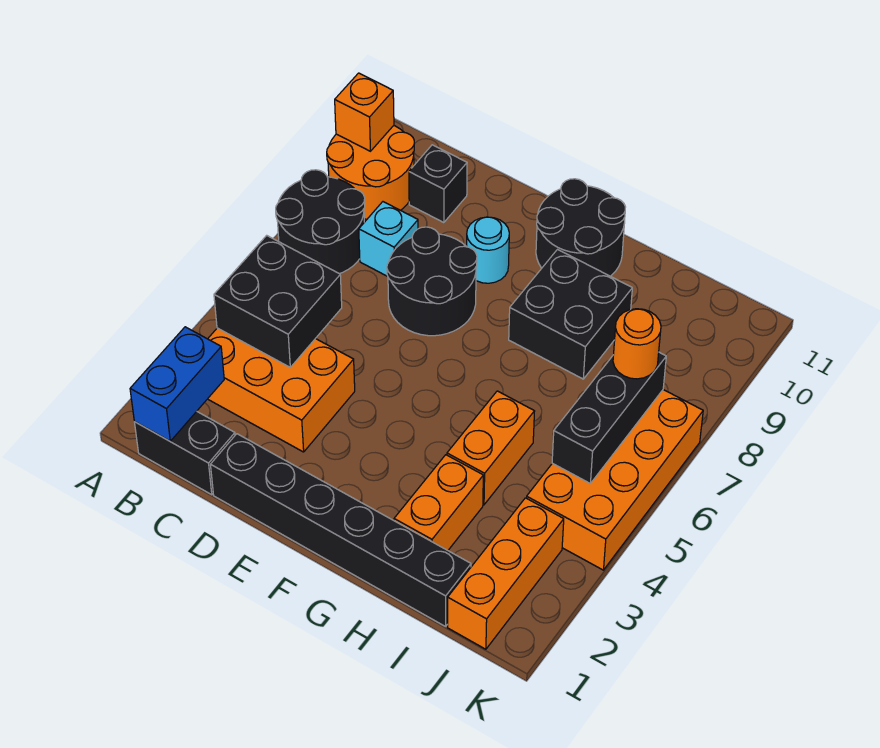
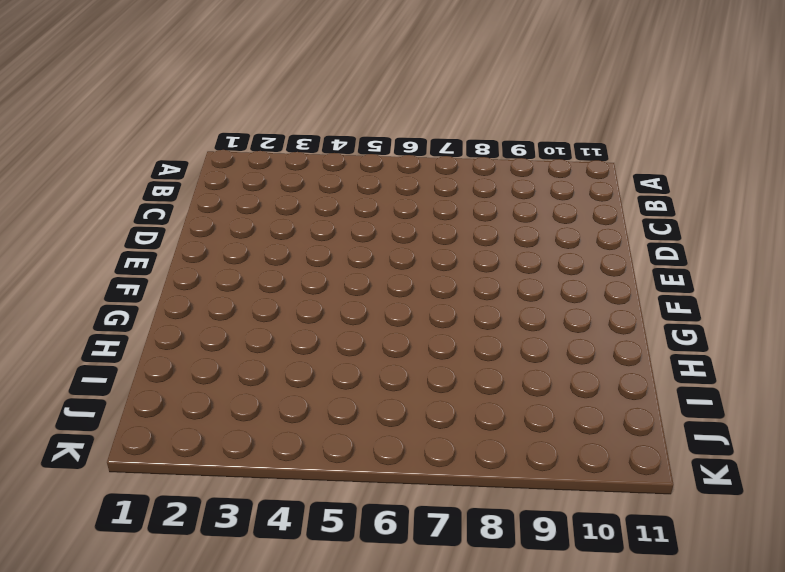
none -> black round brick A7:B8 level 1
none -> orange round brick A9:B10 level 1
none -> black brick B1:C1 level 1

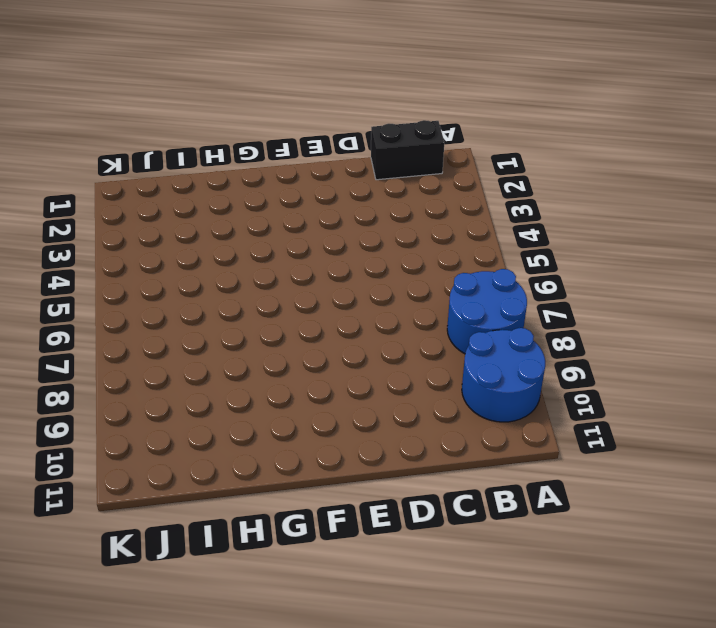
blue round brick A7:B8 level 1 -> black round brick A7:B8 level 1
blue round brick A9:B10 level 1 -> orange round brick A9:B10 level 1
none -> orange brick B3:D4 level 1
none -> cyan brick C8 level 1
none -> black brick C10 level 1

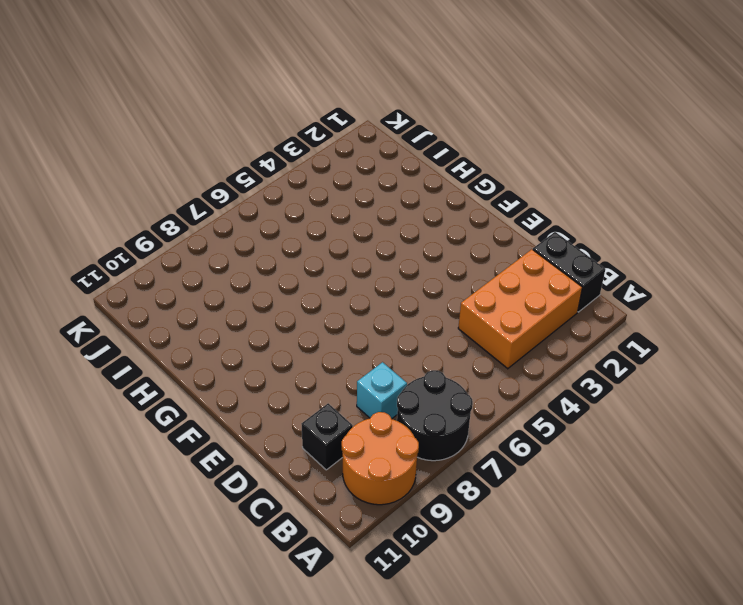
orange brick B2:C4 level 1 -> orange brick B3:D4 level 1
none -> black brick D1:I1 level 1
none -> black round brick D7:E8 level 1
none -> cyan round brick E9 level 1

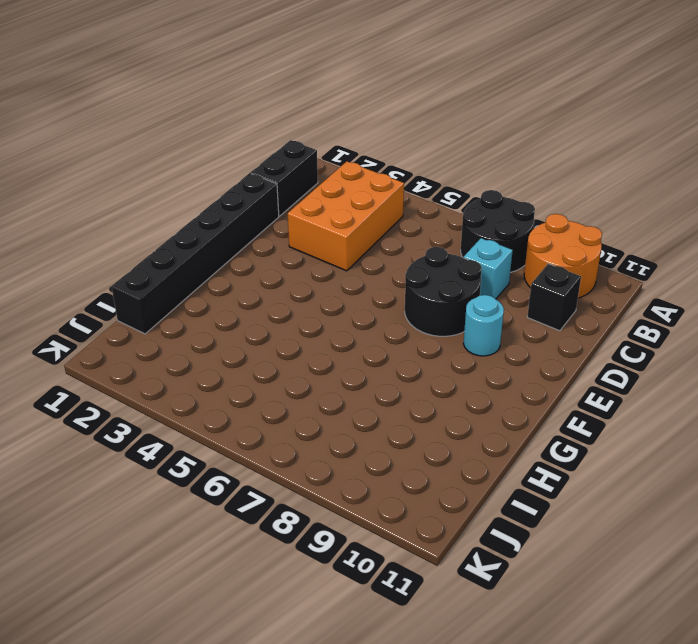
none -> black round brick F10:G11 level 1
none -> black brick G8:H9 level 1
none -> orange brick H2:H3 level 1

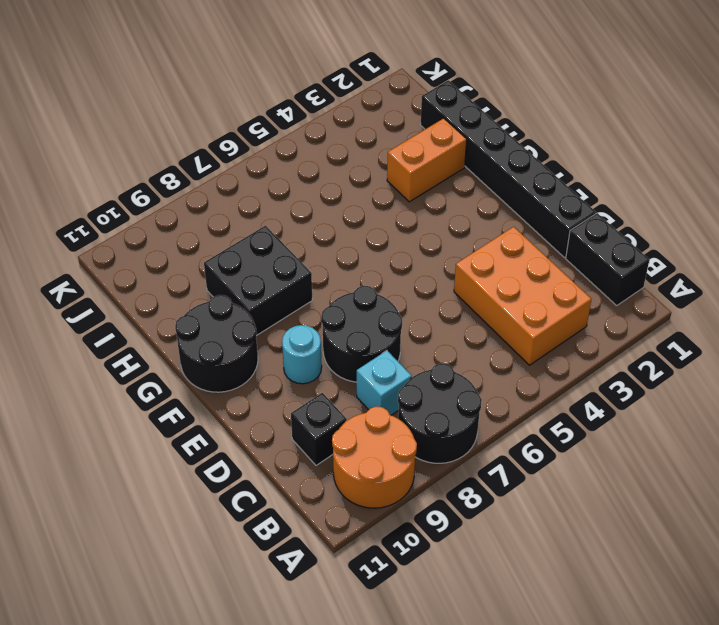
none -> orange brick H4:H5 level 1
none -> orange brick J1:J3 level 1
none -> orange brick J4:K7 level 1

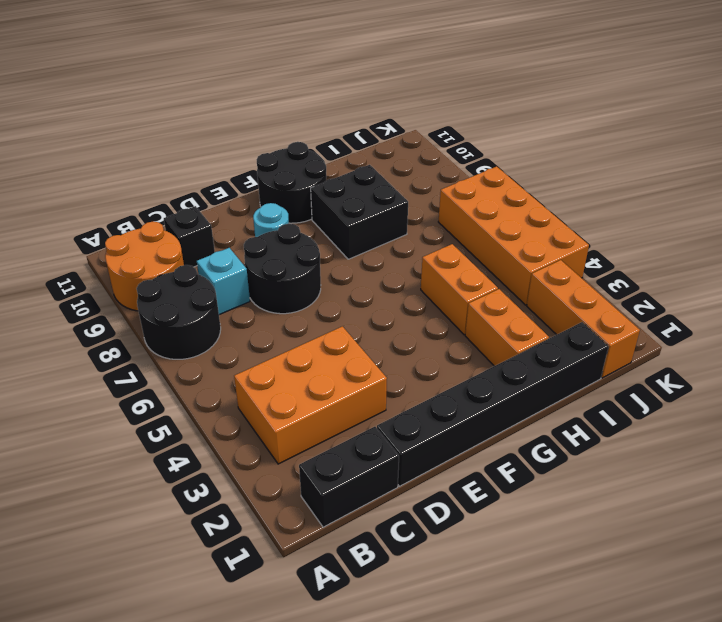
none -> orange brick A10 level 2
none -> blue brick B1:B2 level 2
none -> black brick B4:C5 level 2

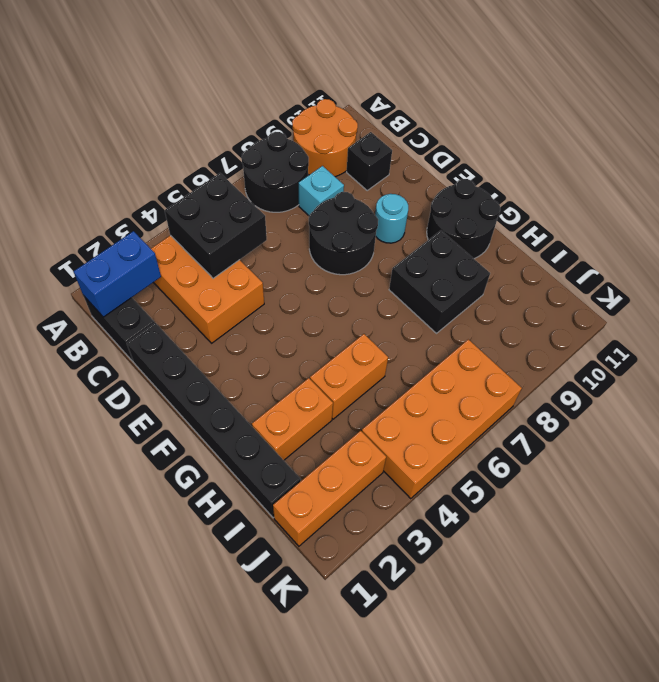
none -> orange brick A10 level 2
none -> black brick J5:J7 level 2
none -> orange round brick J7 level 3

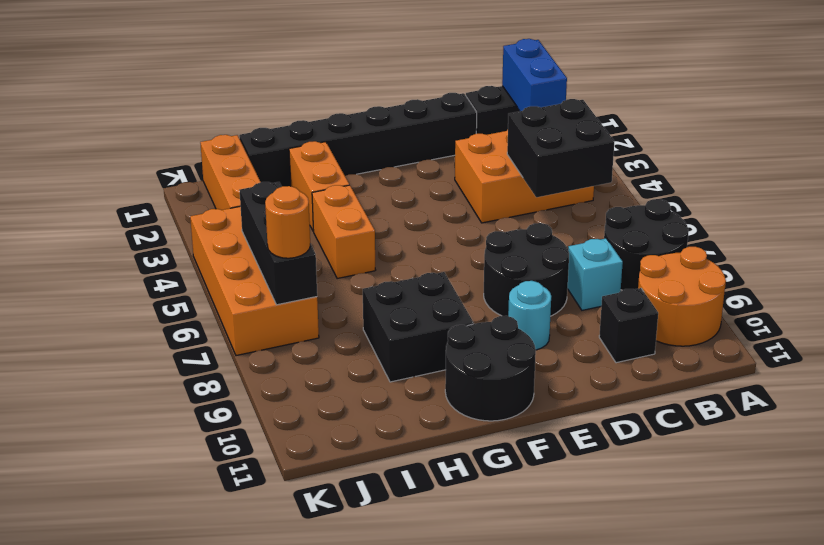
none -> orange brick A10 level 2

